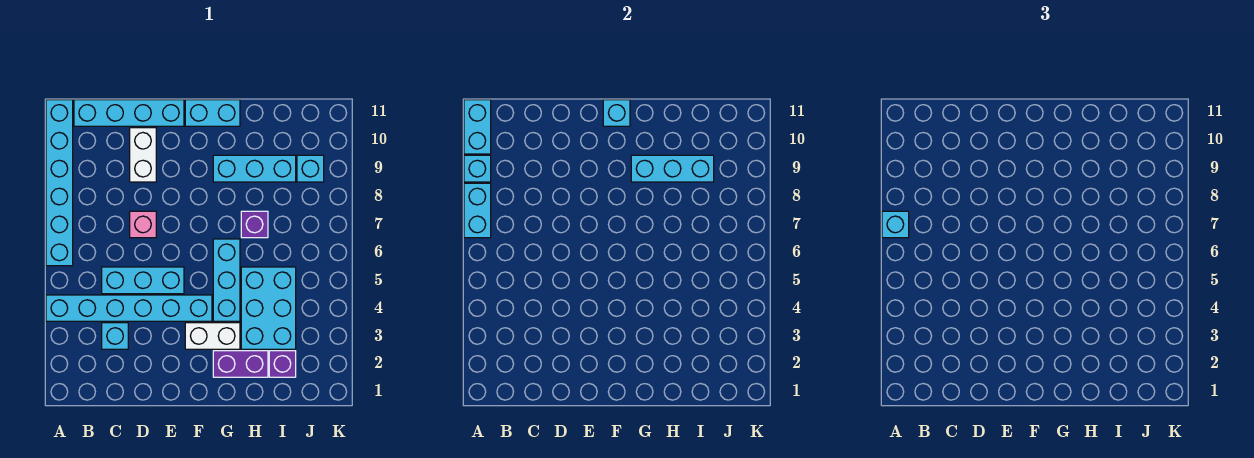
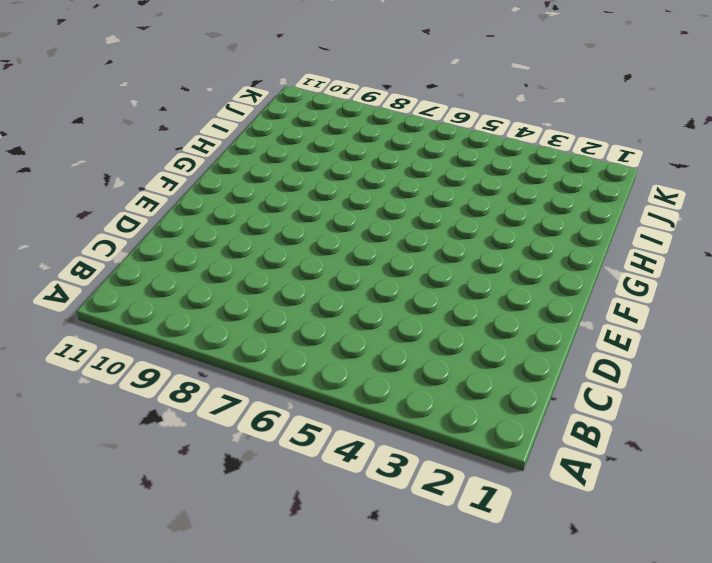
none -> cyan brick A4:F4 level 1
none -> cyan brick A6:A11 level 1
none -> cyan brick B11:E11 level 1

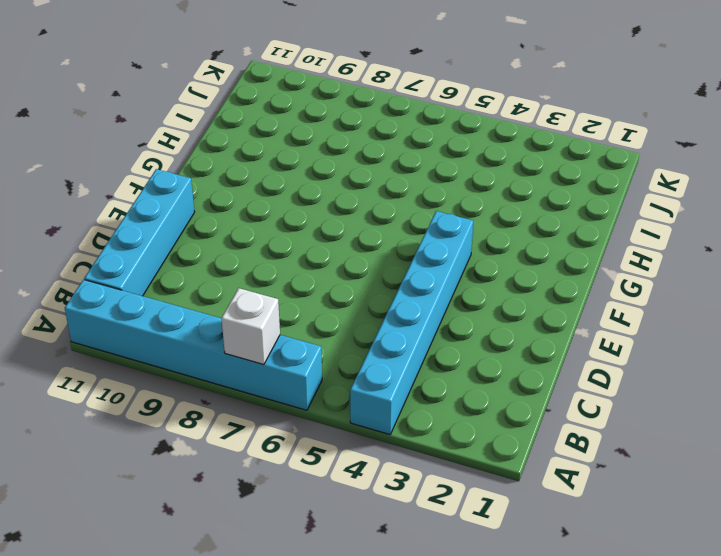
white brick A7 level 2 -> cyan brick A7:A8 level 2
none -> cyan brick C3 level 1
none -> cyan brick C5:E5 level 1
none -> pink brick D7 level 1

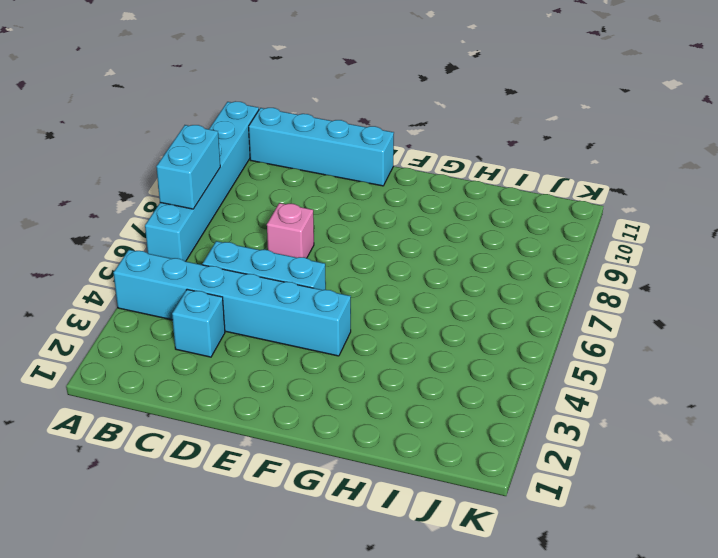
none -> white brick D9:D10 level 1
none -> white brick F3:G3 level 1
none -> cyan brick F11:G11 level 1

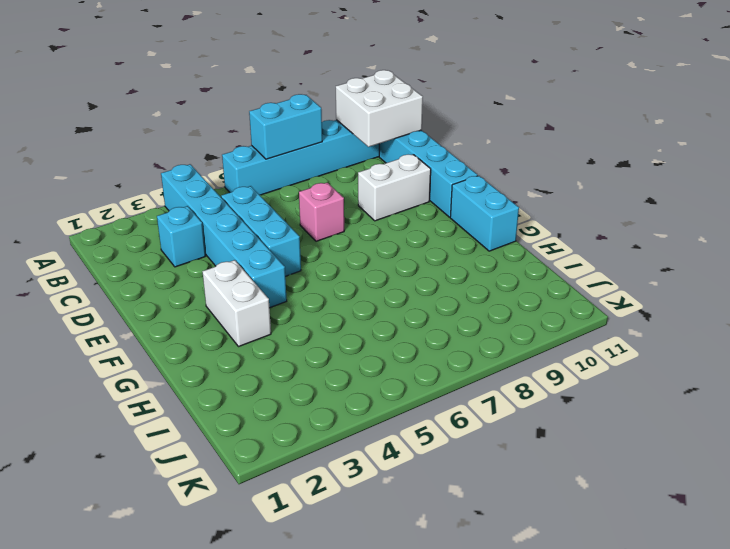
white brick A10:B11 level 2 -> cyan brick A10:A11 level 2
none -> purple brick G2:H2 level 1
none -> cyan brick G4:G6 level 1
none -> cyan brick G9:I9 level 1

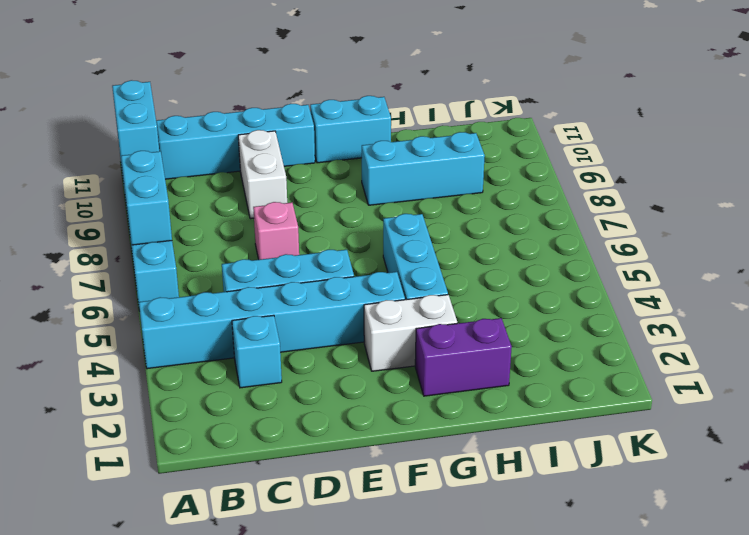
none -> cyan brick H3:I5 level 1
none -> purple brick H7 level 1
none -> purple brick I2 level 1

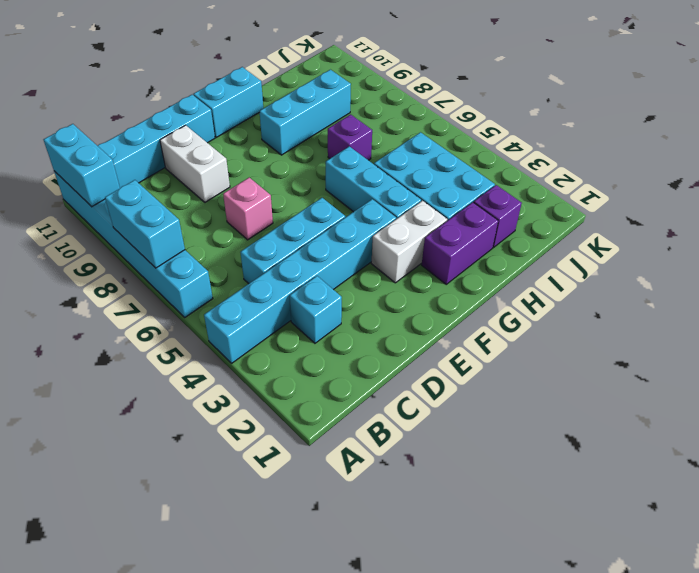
none -> cyan brick J9 level 1
none -> cyan brick A9 level 2
none -> cyan brick F11 level 2

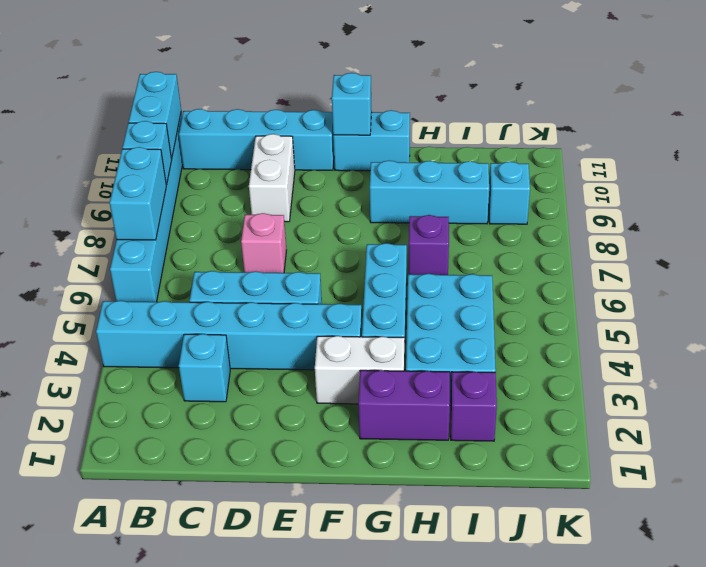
none -> cyan brick G9:I9 level 2
none -> cyan brick A7 level 3

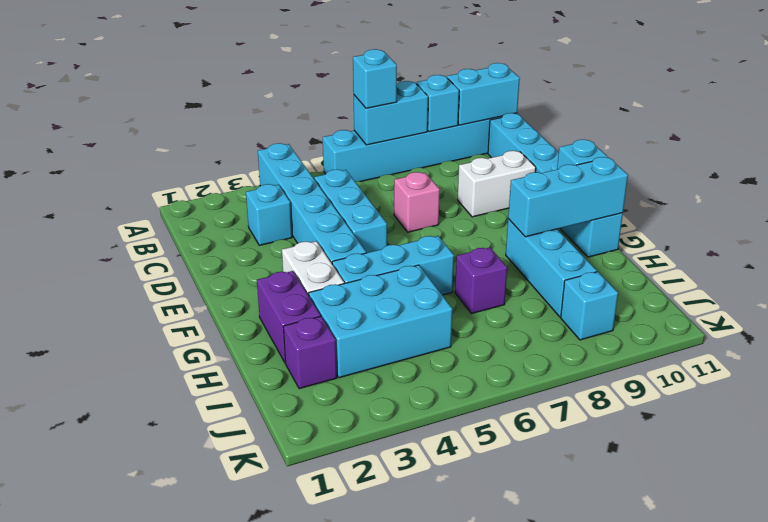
cyan brick G9:G11 level 2 -> cyan brick G9:I9 level 2

